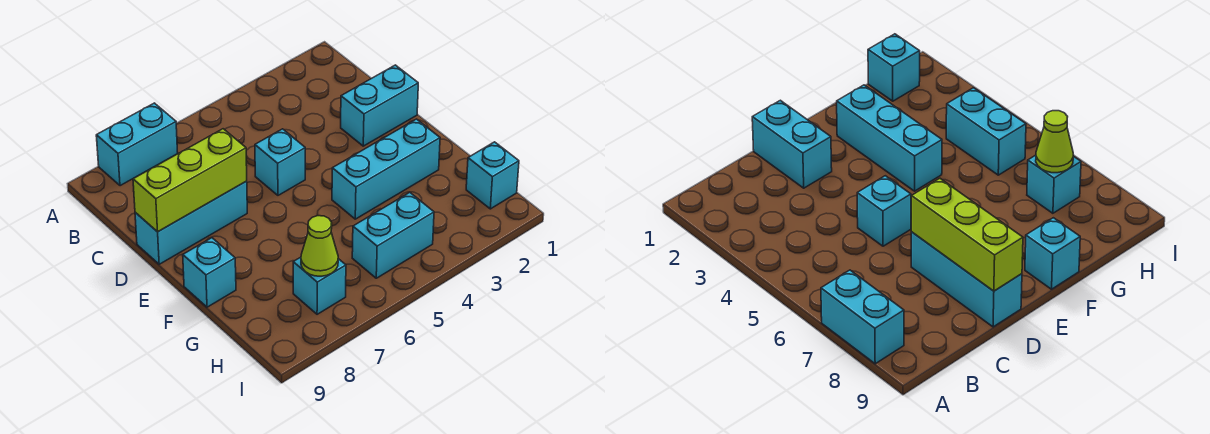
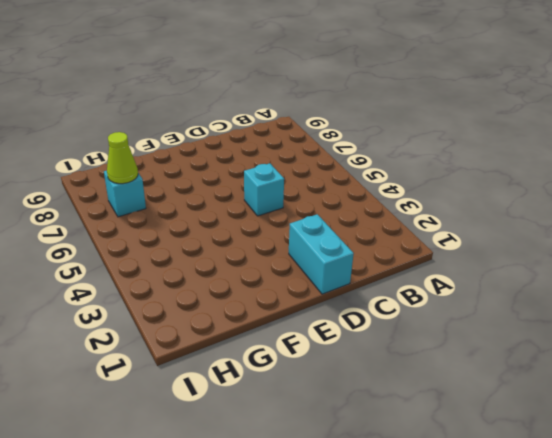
none -> cyan brick A7:A8 level 1
none -> cyan brick D7:D9 level 1

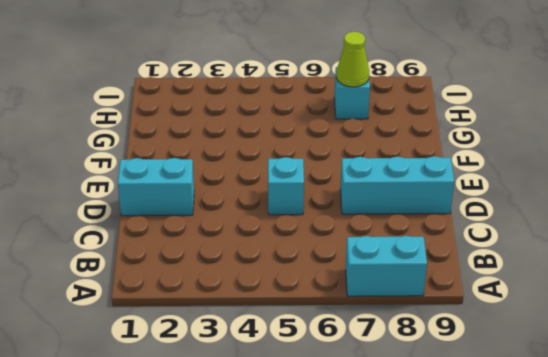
none -> cyan brick F2:F4 level 1
none -> cyan brick F9 level 1

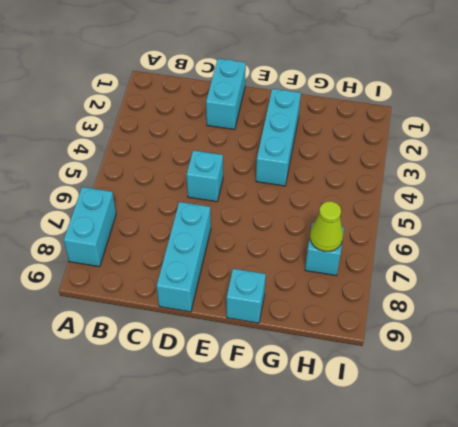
none -> cyan brick H1 level 1
none -> cyan brick H4:H5 level 1

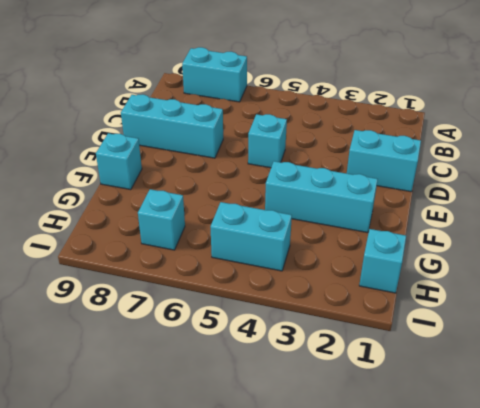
none -> lime brick D7:D9 level 2
none -> lime cone H7 level 2

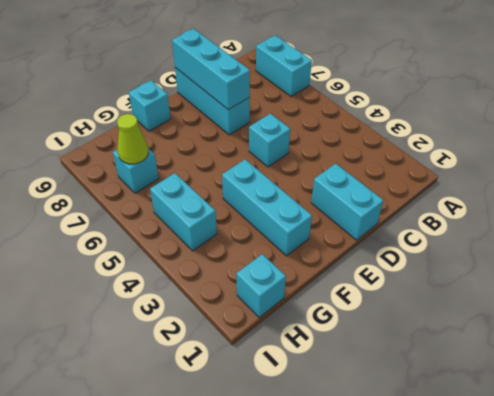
cyan brick D7:D9 level 2 -> lime brick D7:D9 level 2

